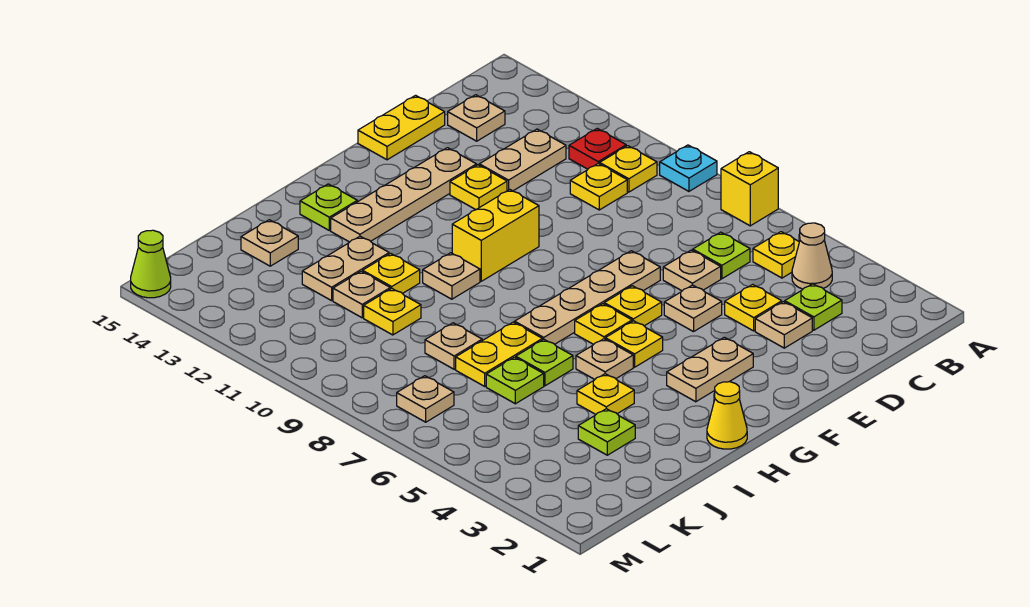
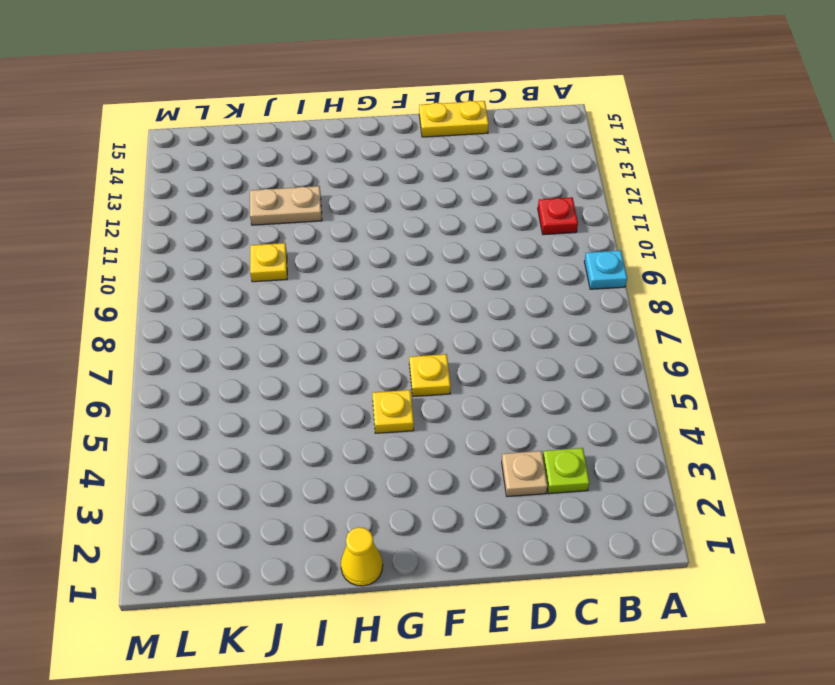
none -> yellow brick A7 level 1
none -> tan cone B4 level 1
none -> yellow plate B5 level 1
none -> yellow plate B10 level 1

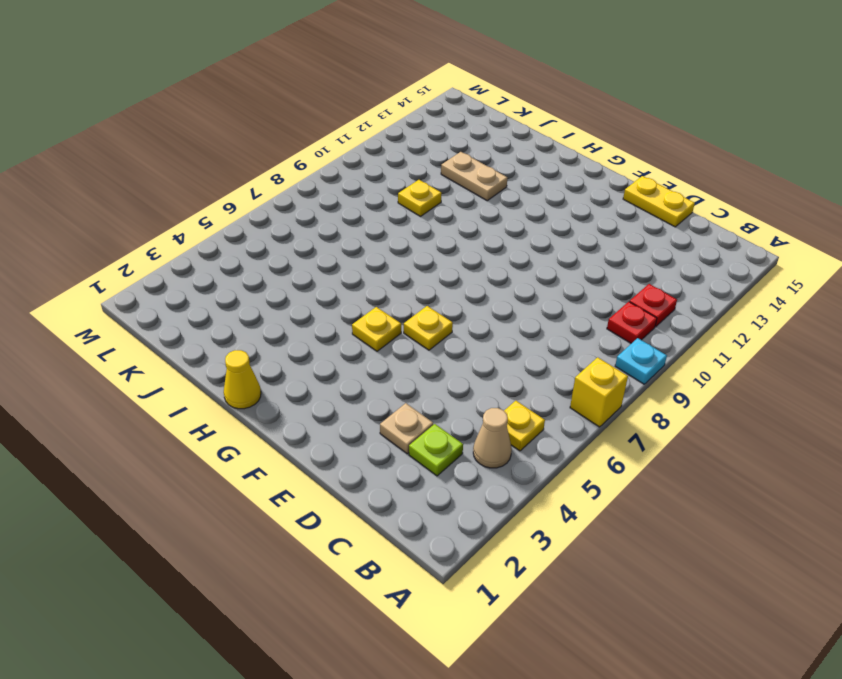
red plate B10 level 1 -> yellow plate B10 level 1
none -> lime plate C6 level 1
none -> yellow plate C10 level 1
none -> tan plate C12:D12 level 1
none -> tan plate C14 level 1

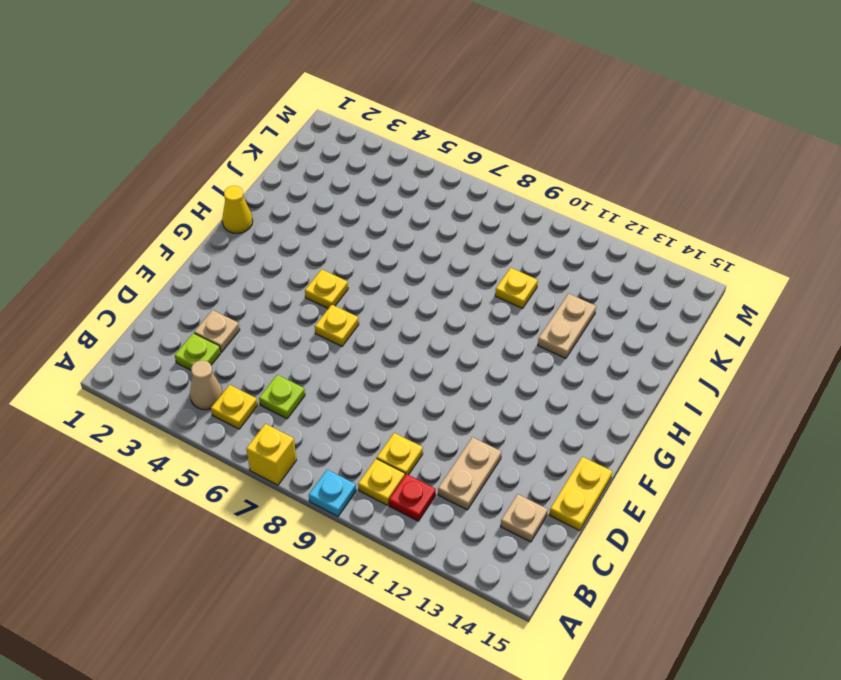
none -> yellow plate D4 level 1
none -> tan plate D6 level 1
none -> tan plate E5 level 1
none -> tan plate E7:H7 level 1

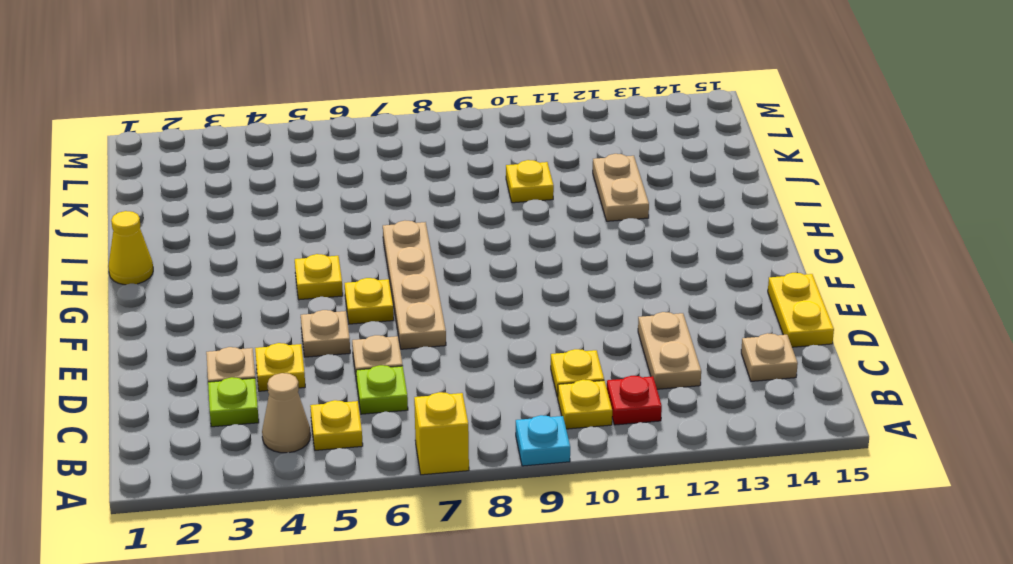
none -> yellow plate E12 level 1
none -> tan plate E13:H13 level 1
none -> tan plate F3:G3 level 1
none -> yellow brick F10:G10 level 1

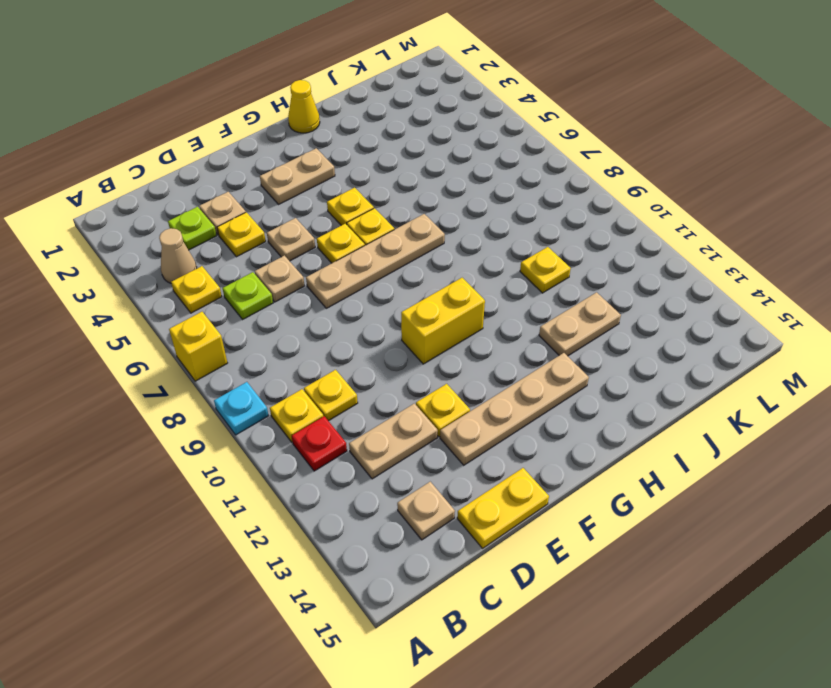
none -> tan plate H5 level 1
none -> tan plate H10 level 1
none -> lime plate H14 level 1
none -> yellow plate I4 level 1

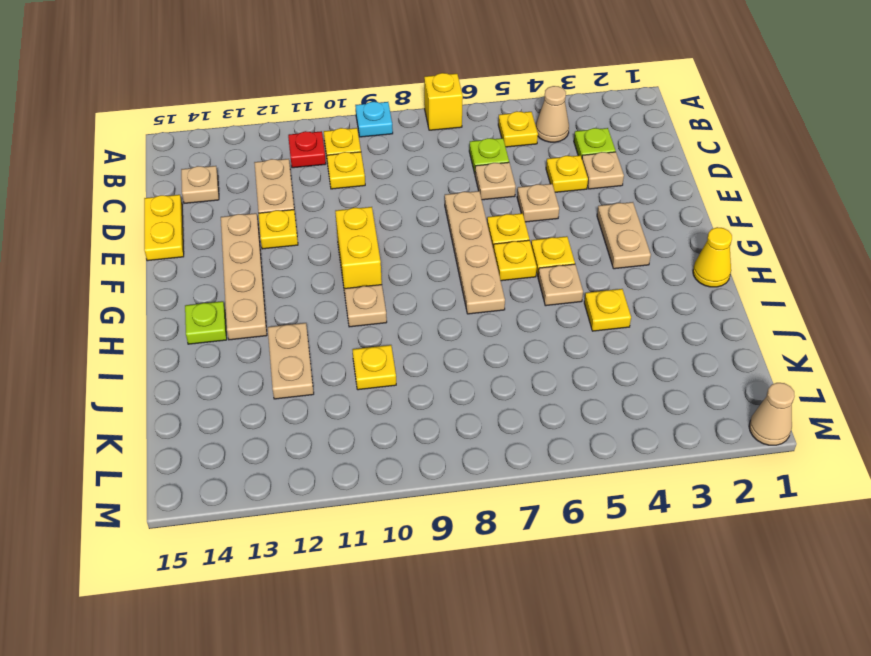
tan cone M1 level 1 -> none
none -> lime plate I6 level 1
none -> yellow plate I7:J7 level 1
none -> yellow plate I11 level 1
none -> lime plate J3 level 1

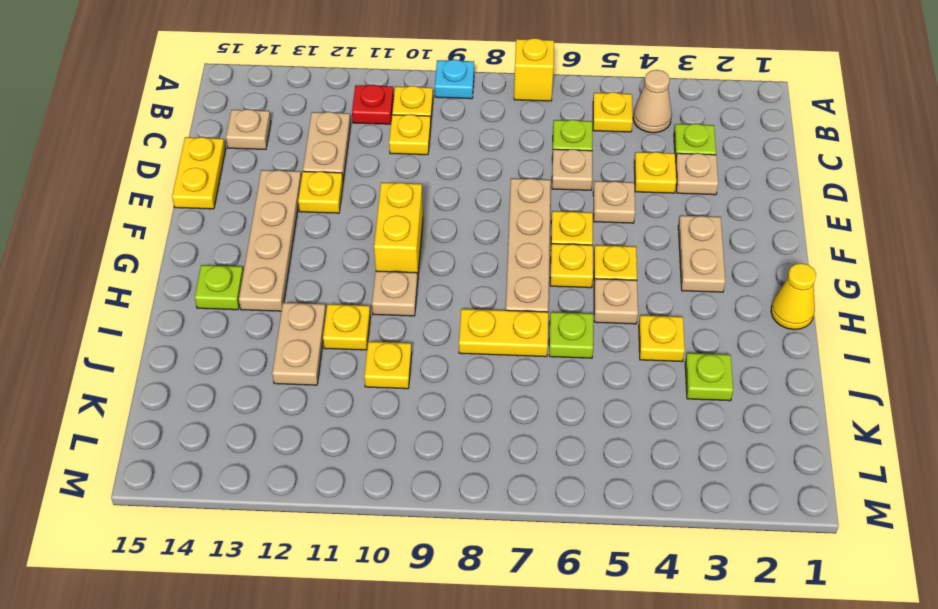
yellow plate I7:I8 level 1 -> yellow plate I7:J7 level 1
none -> lime plate J6 level 1
none -> tan plate J8 level 1
none -> tan plate J11 level 1
none -> tan plate J14 level 1

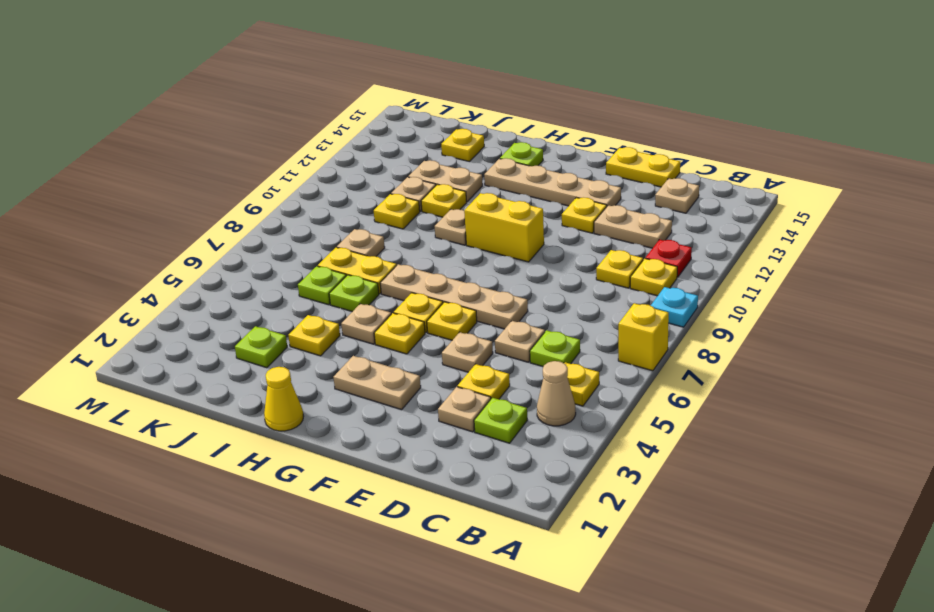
yellow plate J14 level 1 -> tan plate J14 level 1
none -> tan plate L7 level 1
none -> lime cone M15 level 1

